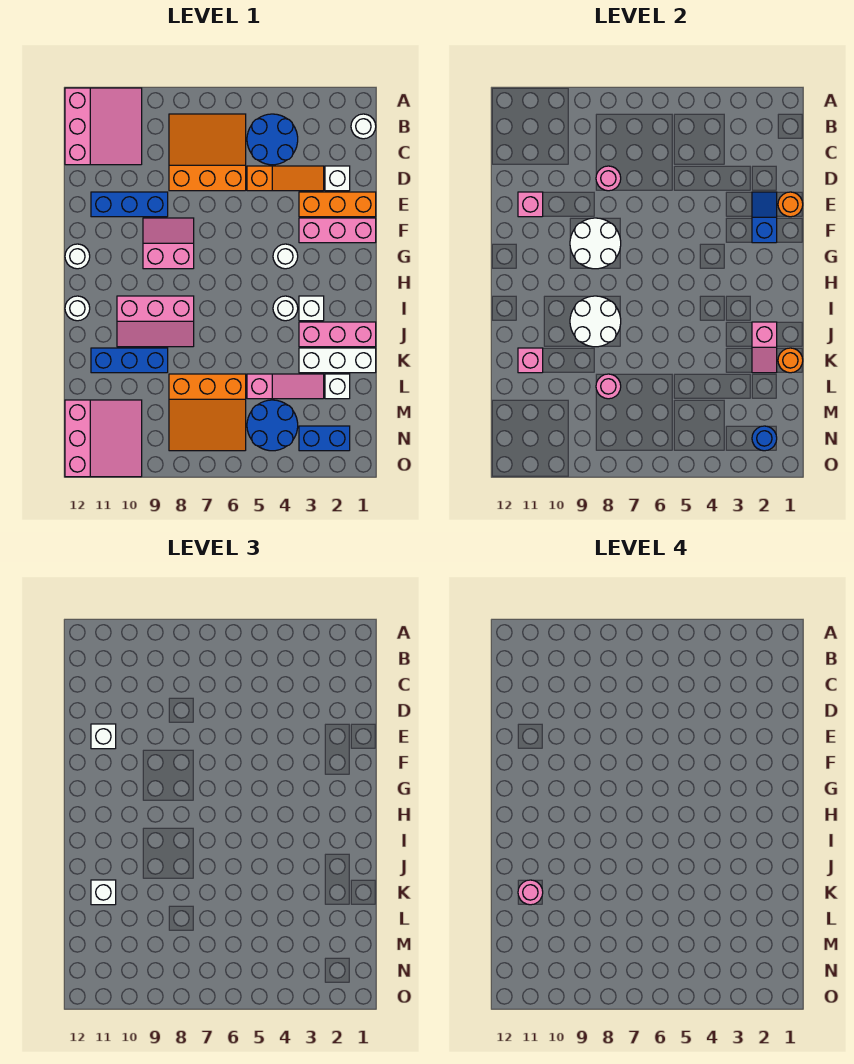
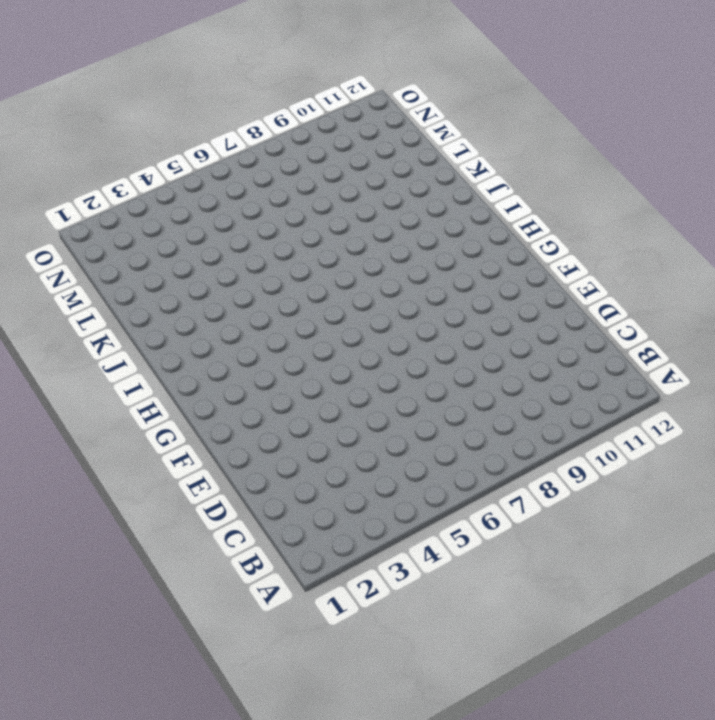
none -> pink slope A10:C12 level 1 top 12
none -> white round brick B1 level 1
none -> blue round brick B4:C5 level 1
none -> orange slope B6:D8 level 1 top D

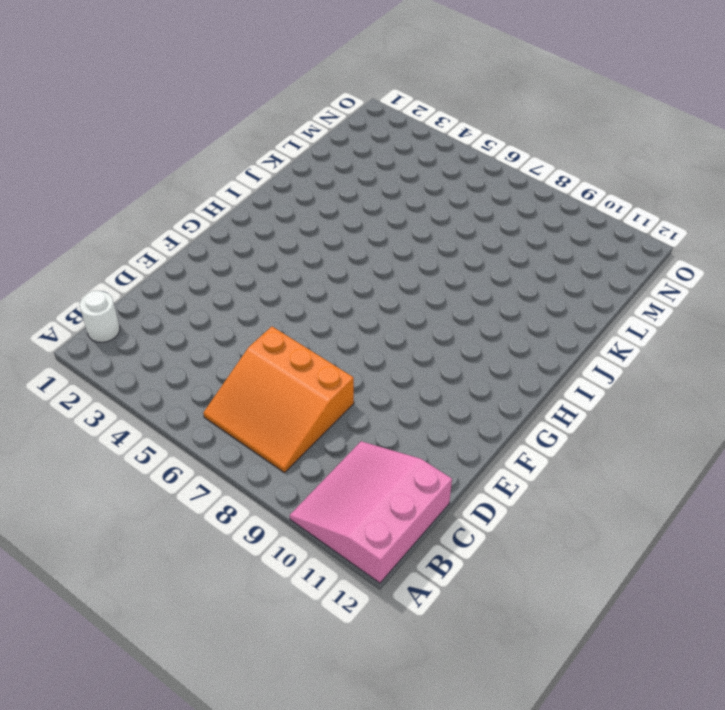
none -> blue round brick B4:C5 level 1
none -> white brick D2 level 1
none -> orange slope D3:D5 level 1 top 5
none -> orange brick E1:E3 level 1

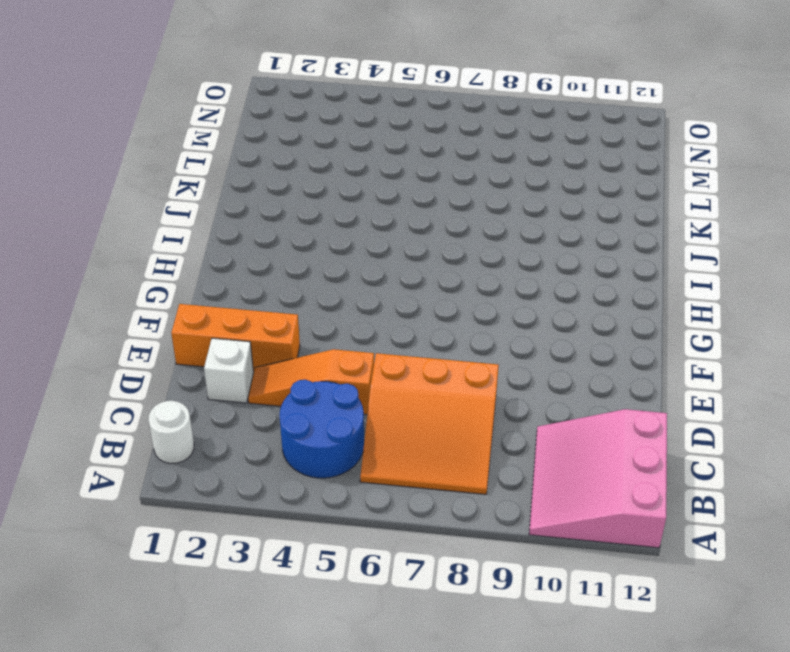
none -> blue brick E9:E11 level 1
none -> pink brick F1:F3 level 1
none -> pink slope F8:G9 level 1 top G
none -> white round brick G4 level 1

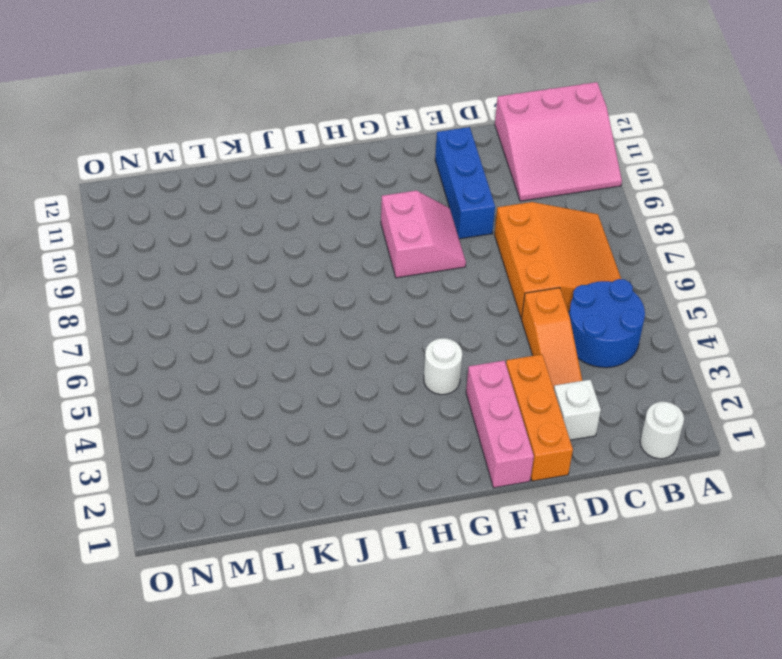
none -> white round brick G12 level 1
none -> white brick I3 level 1
none -> white round brick I4 level 1
none -> pink slope I8:J10 level 1 top I

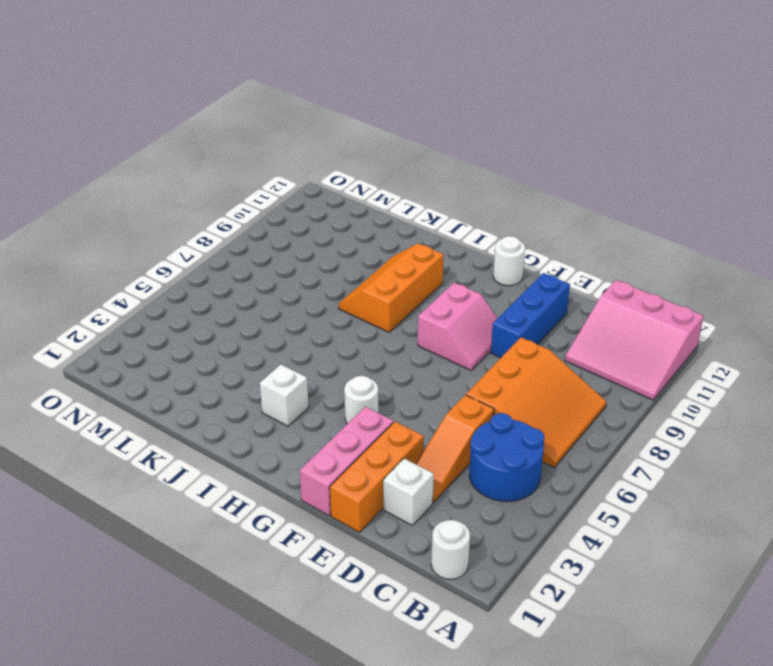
orange slope I8:J10 level 1 top I -> pink slope I8:J10 level 1 top I
none -> white round brick I4 level 1
none -> white round brick I12 level 1
none -> pink brick J1:J3 level 1
none -> white brick K1:K3 level 1

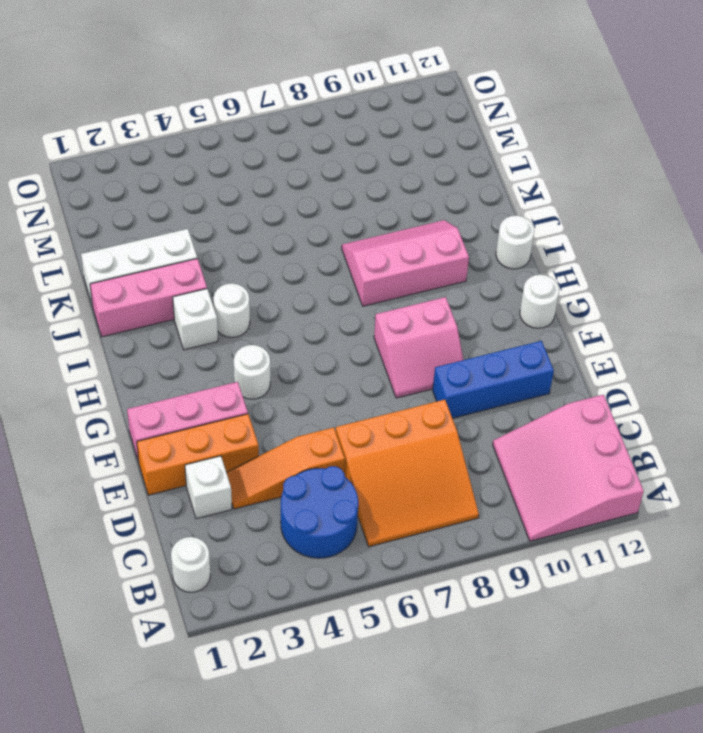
none -> blue brick K9:K11 level 1
none -> white brick L2 level 1
none -> pink slope L3:L5 level 1 top 5
none -> orange slope L6:N8 level 1 top L

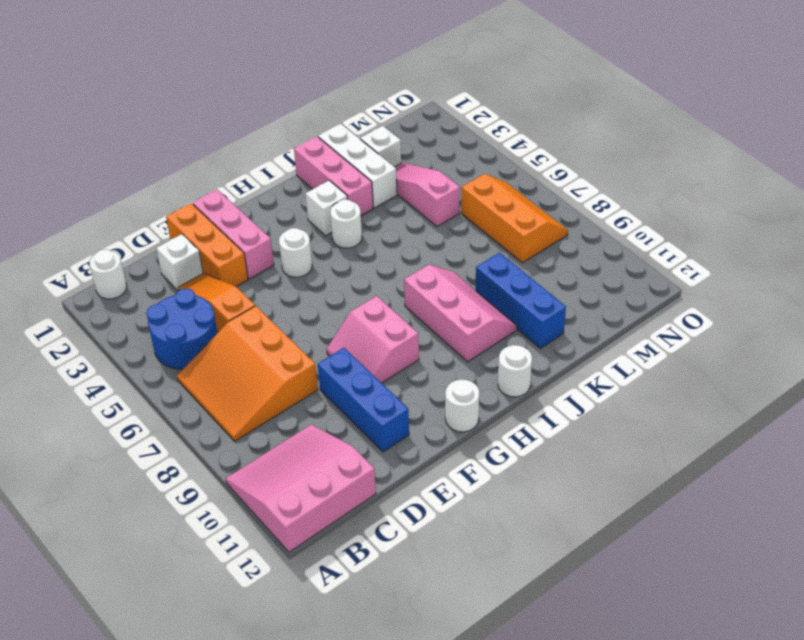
orange slope M6:N8 level 1 top M -> orange slope L6:N8 level 1 top L
none -> blue round brick M4:N5 level 1
none -> pink slope M10:O12 level 1 top 12
none -> blue brick N2:N3 level 1
none -> pink round brick D8 level 2

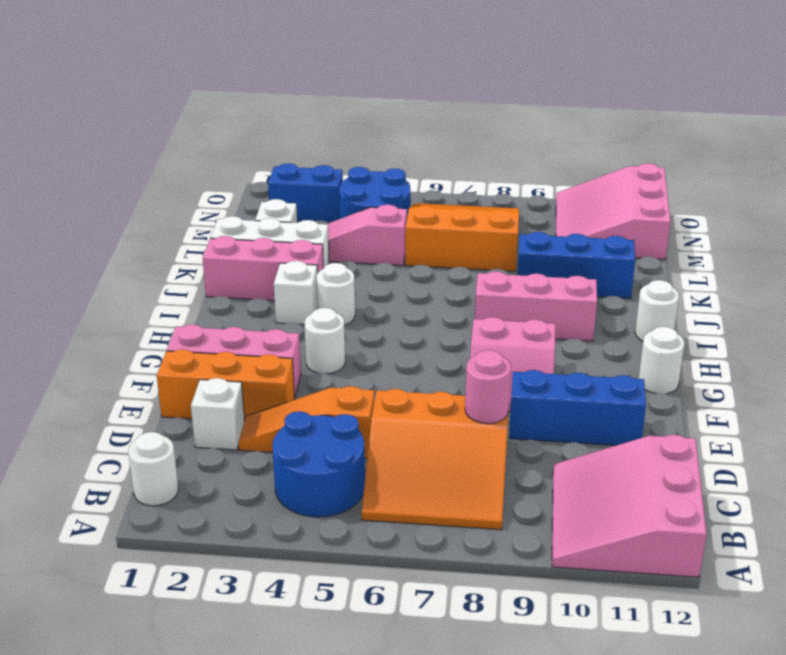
none -> orange round brick E1 level 2
none -> blue slope E2:F2 level 2 top F
none -> pink brick E11 level 2
none -> white round brick F8:G9 level 2

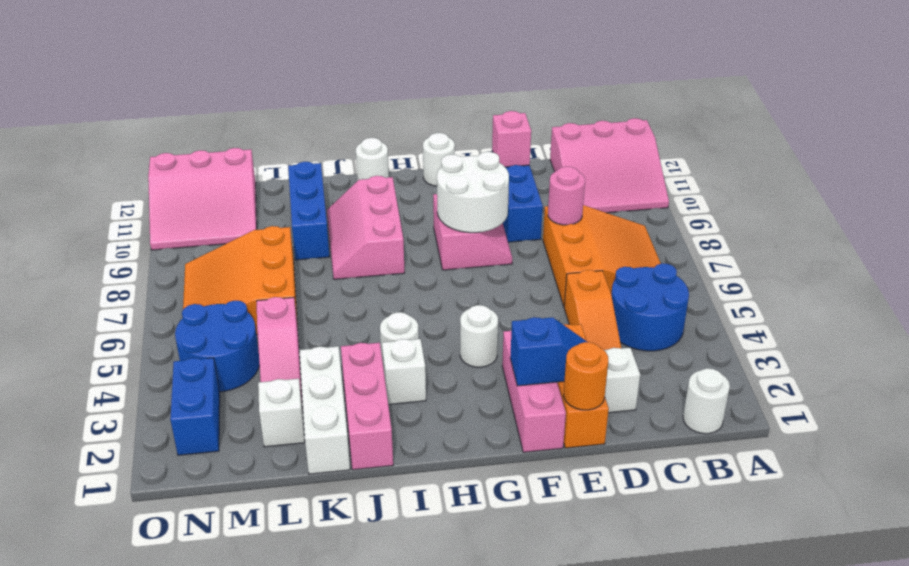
none -> white round brick I8:J9 level 2
none -> pink slope J2:K2 level 2 top J
none -> orange round brick K1 level 2
none -> pink brick K11 level 2

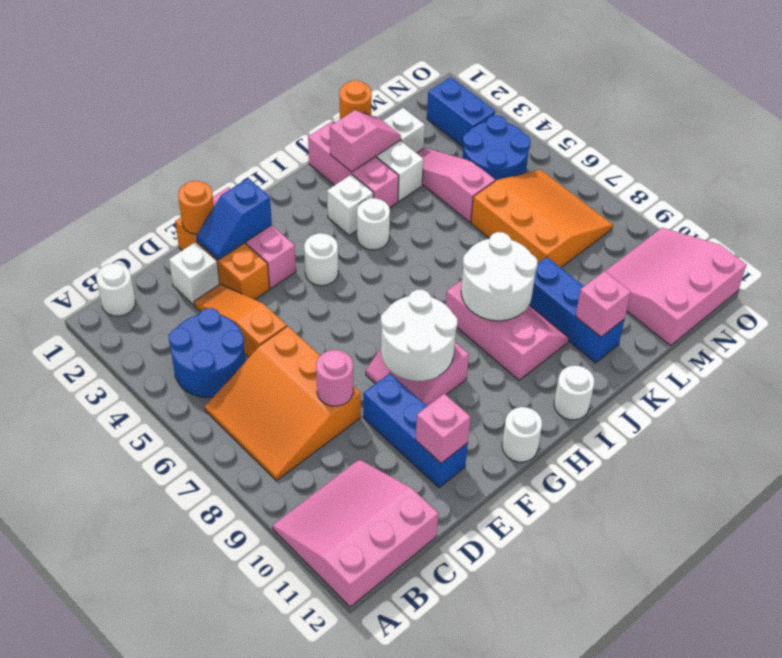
none -> pink round brick L8 level 2
none -> blue round brick N2 level 2
none -> white brick E11 level 3
none -> white brick K11 level 3

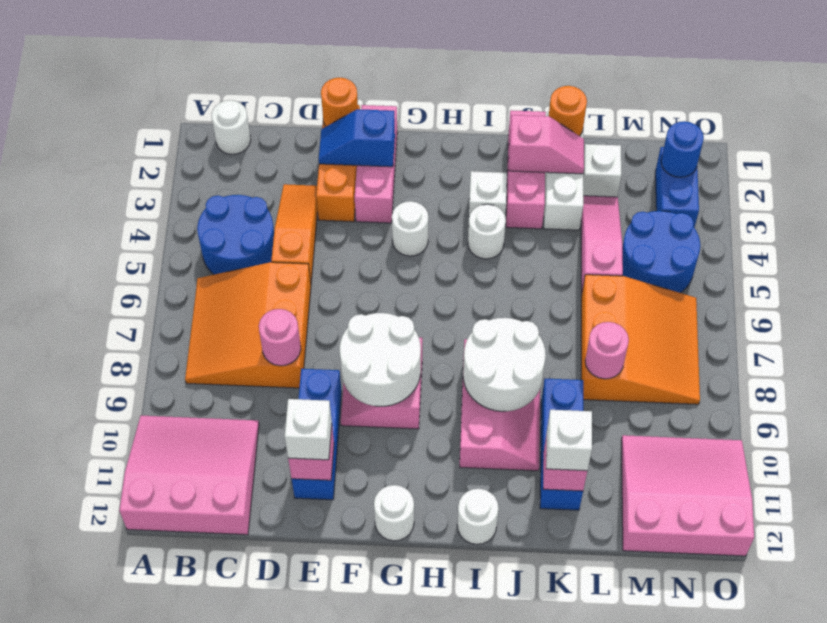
none -> white brick D2 level 1
none -> pink round brick K11 level 4

